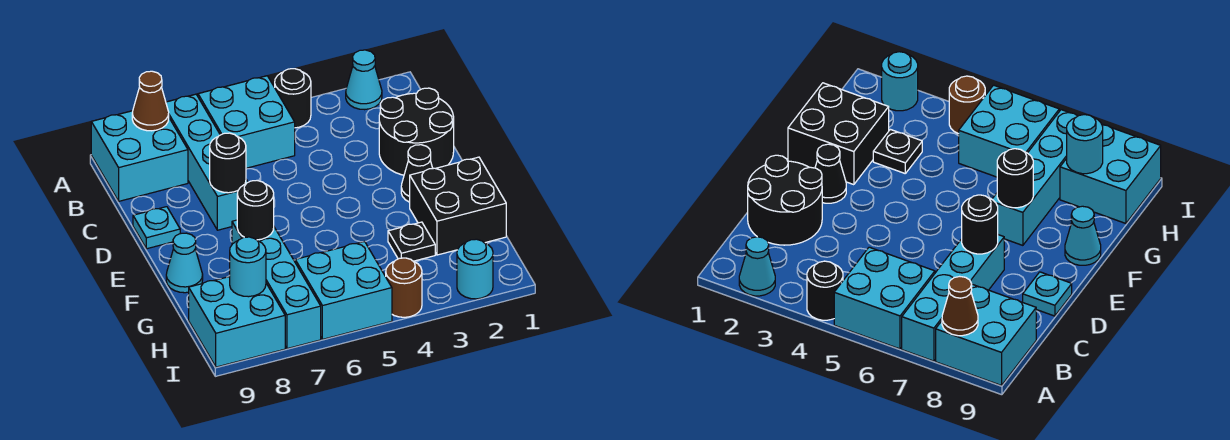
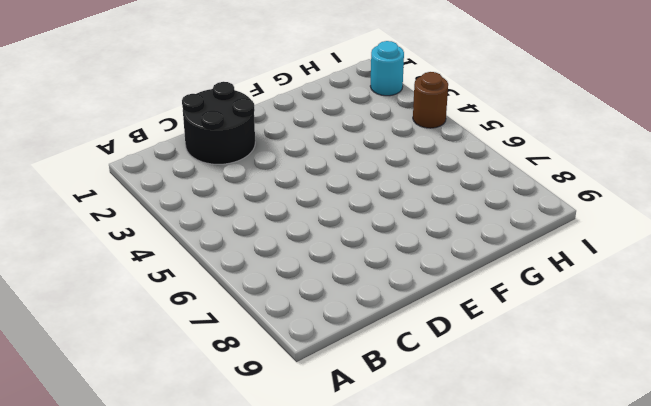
none -> cyan cone A2 level 1
none -> black round brick A4 level 1
none -> cyan brick A5:B6 level 1

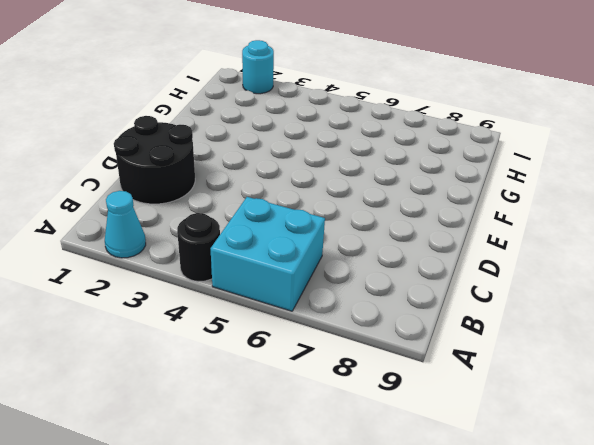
none -> cyan brick A7:D7 level 1
none -> cyan brick A8:B9 level 1
none -> cyan plate D9 level 1

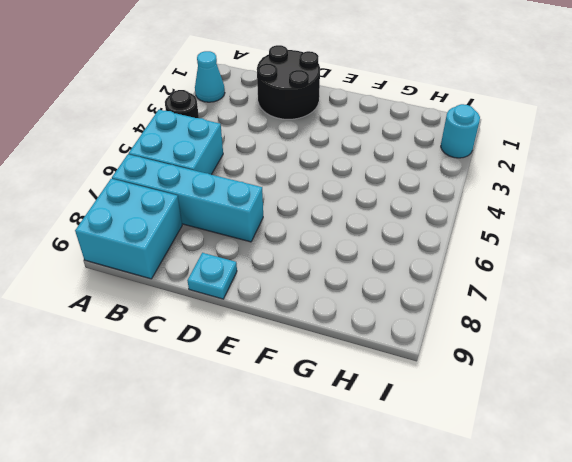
none -> black cone E2 level 1
none -> black brick F1:G2 level 1
none -> cyan brick F7:I7 level 1

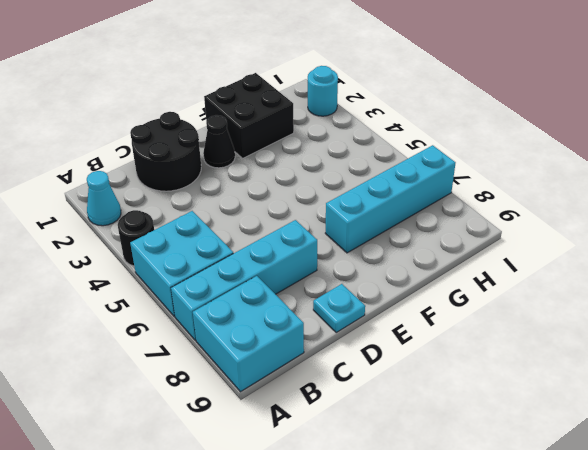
none -> cyan cone F9 level 1
none -> black plate G3 level 1
none -> cyan brick H5:I6 level 1

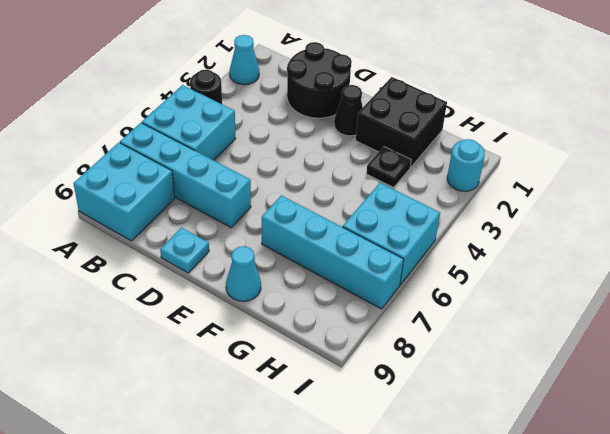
none -> cyan brick H8:I9 level 1
none -> brown round brick I4 level 1
none -> brown cone A8 level 2

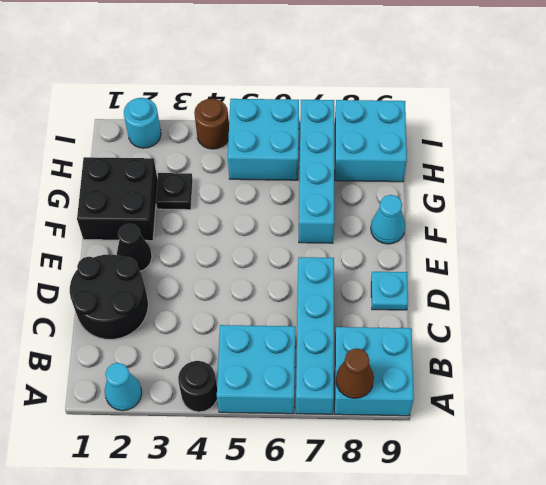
none -> black round brick D7 level 2
none -> black round brick F7 level 2
none -> cyan round brick H8 level 2

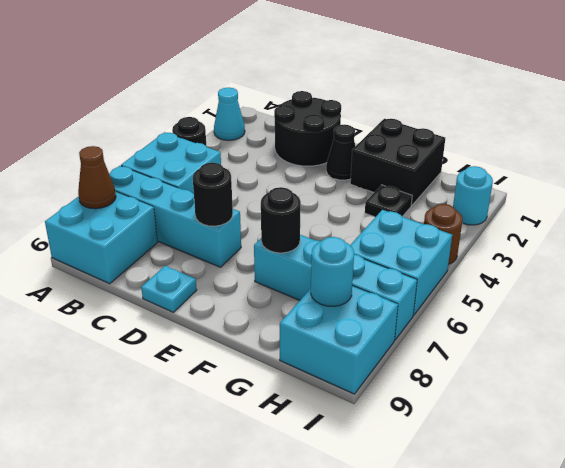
none -> cyan cone F9 level 1

